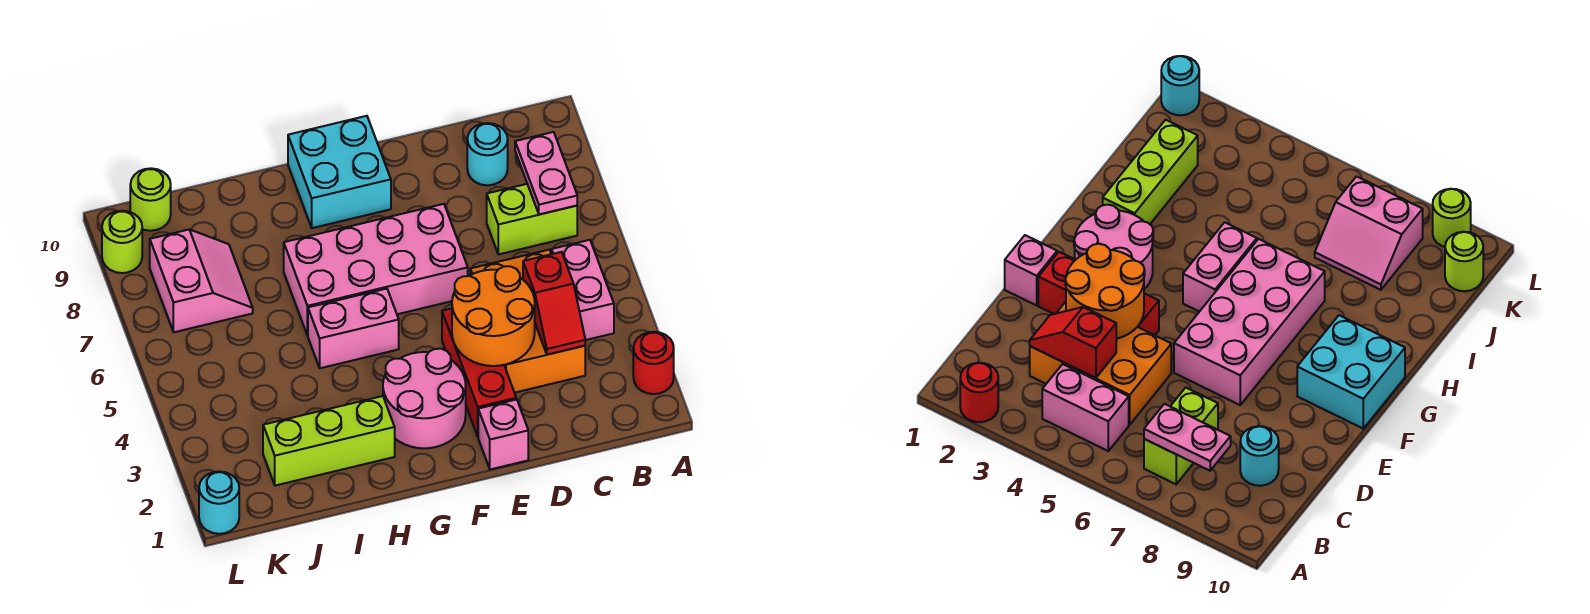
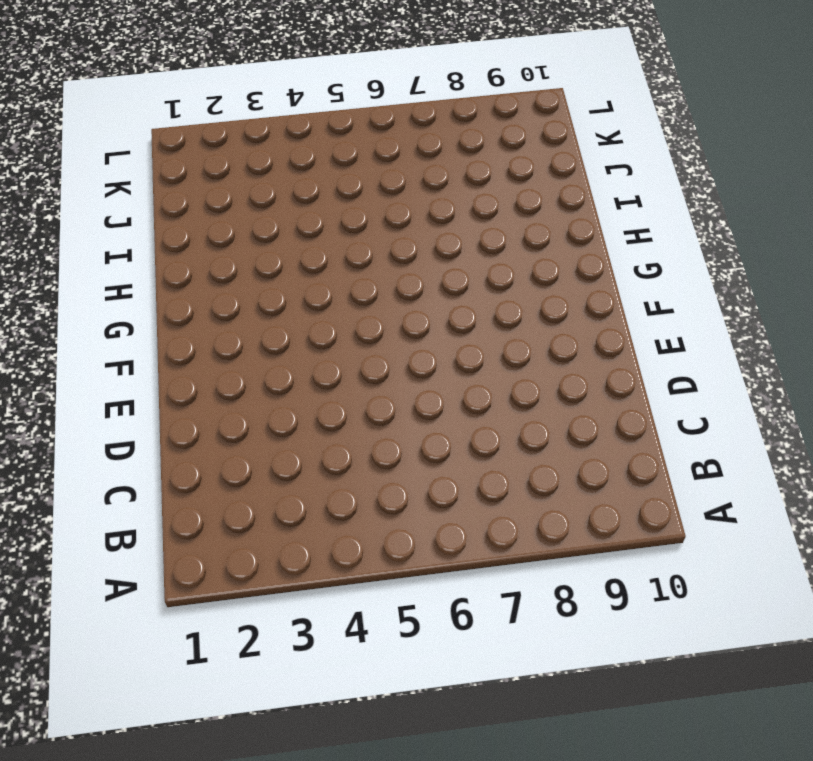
none -> red round brick A2 level 1
none -> pink brick B4:B5 level 1
none -> lime brick B7:C7 level 1

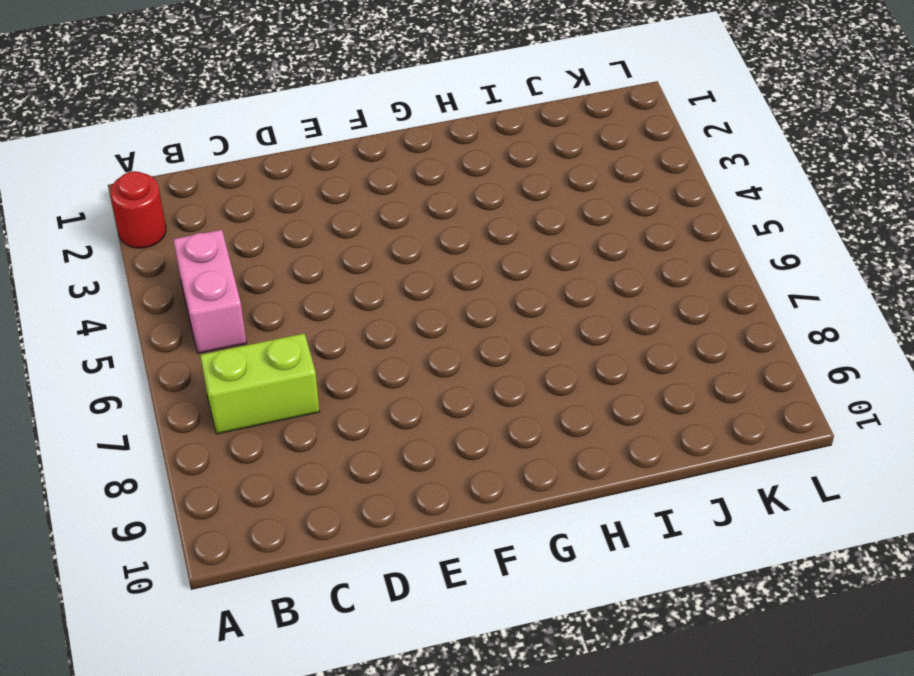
none -> orange brick C3:D5 level 1
none -> cyan round brick C9 level 1
none -> pink brick E1 level 1

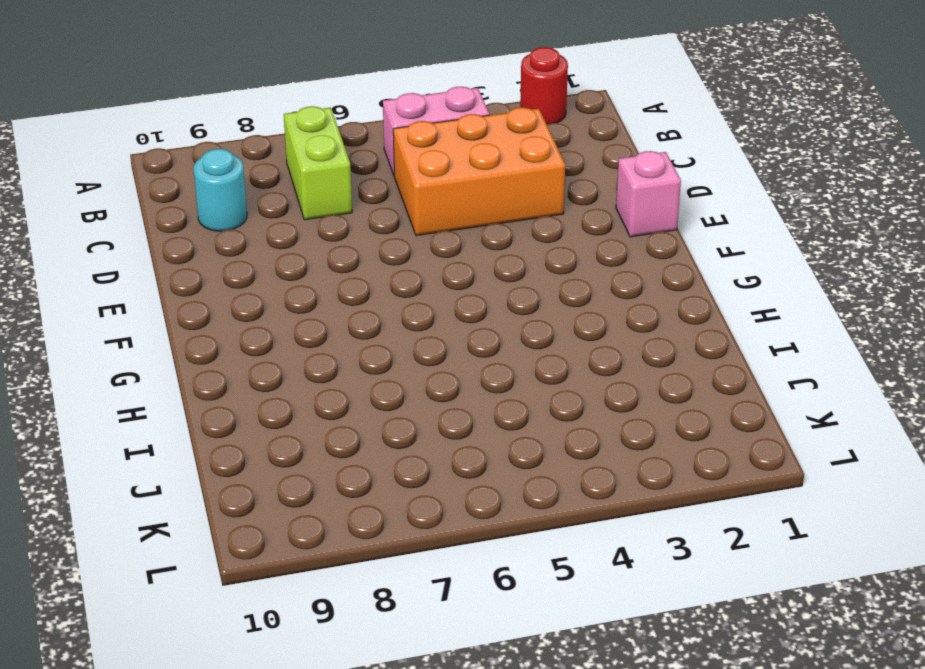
none -> red brick E2:E4 level 1
none -> pink brick E6:H7 level 1
none -> pink round brick F2:G3 level 1

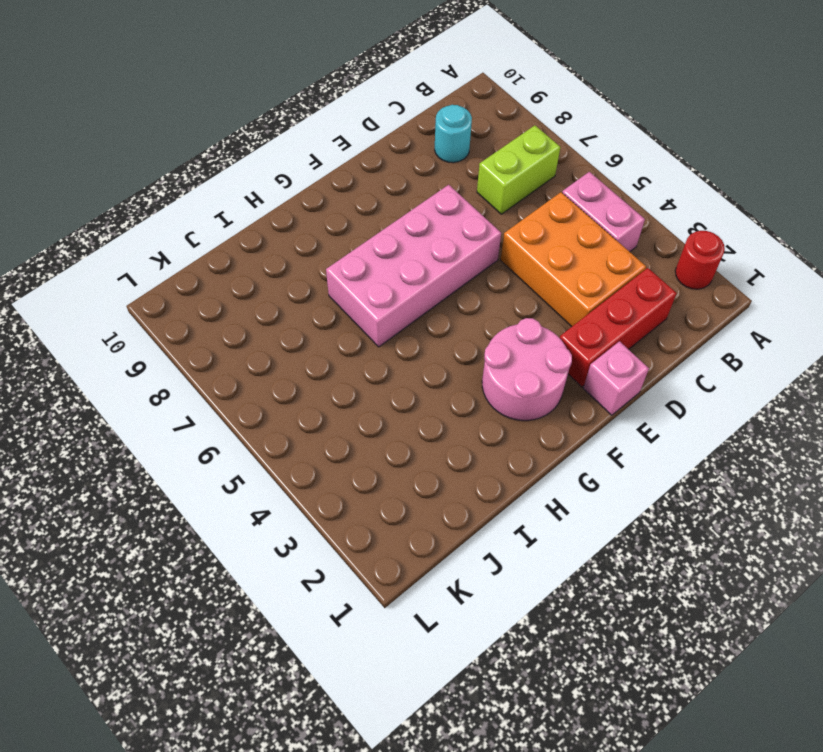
red brick C2:E2 level 1 -> red brick E2:E4 level 1
none -> cyan brick F9:G10 level 1
none -> pink brick G5:H5 level 1
none -> lime brick H2:J2 level 1

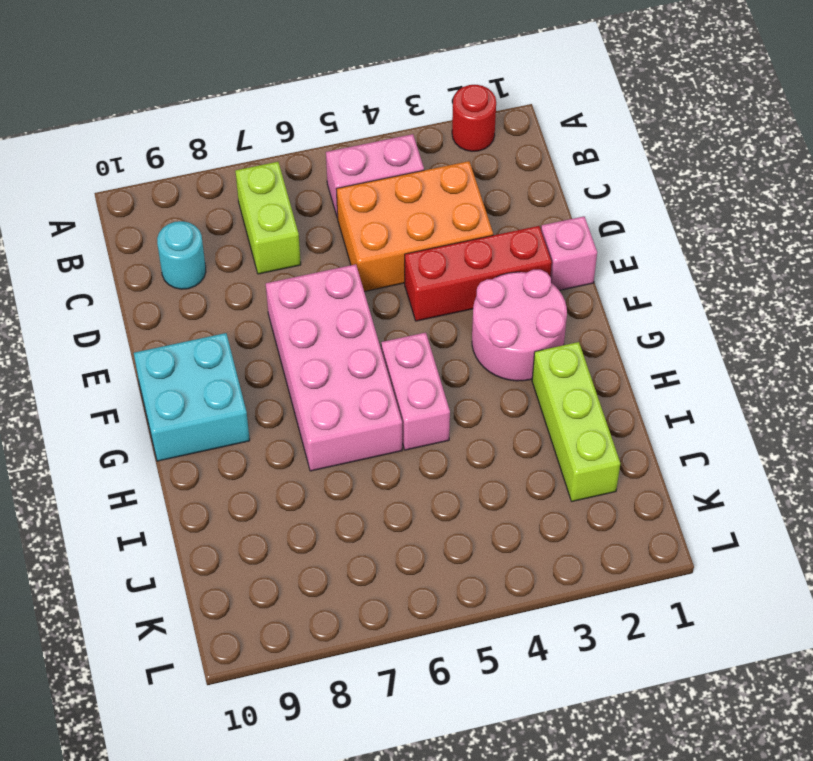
none -> pink slope J7:K8 level 1 top K
none -> lime round brick K10 level 1
none -> cyan round brick L1 level 1

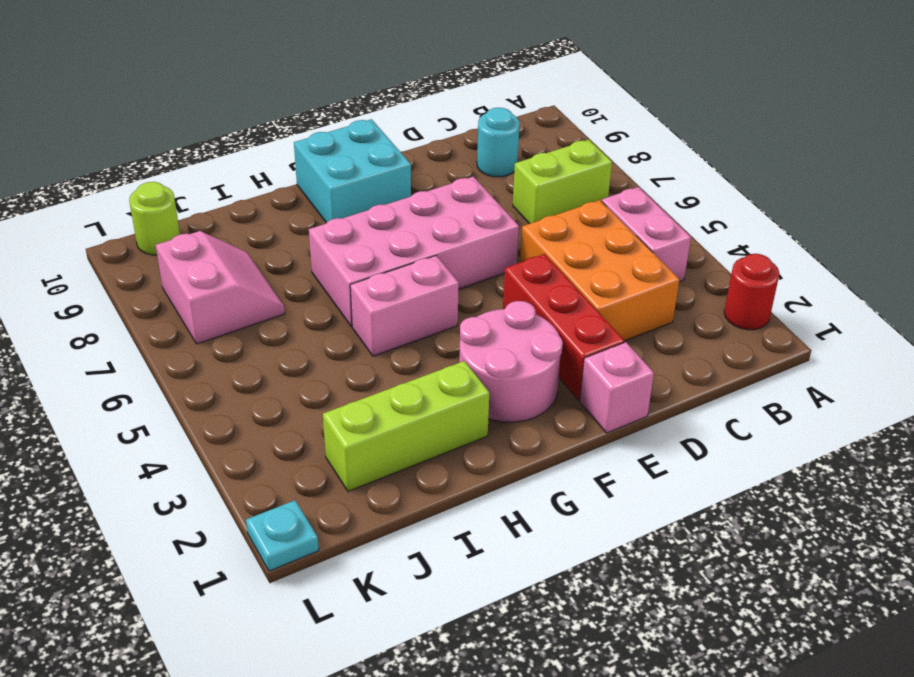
cyan plate L1 level 1 -> cyan round brick L1 level 1
none -> lime round brick L9 level 1
none -> pink plate B7:B8 level 2
none -> red slope C3:C4 level 2 top 4

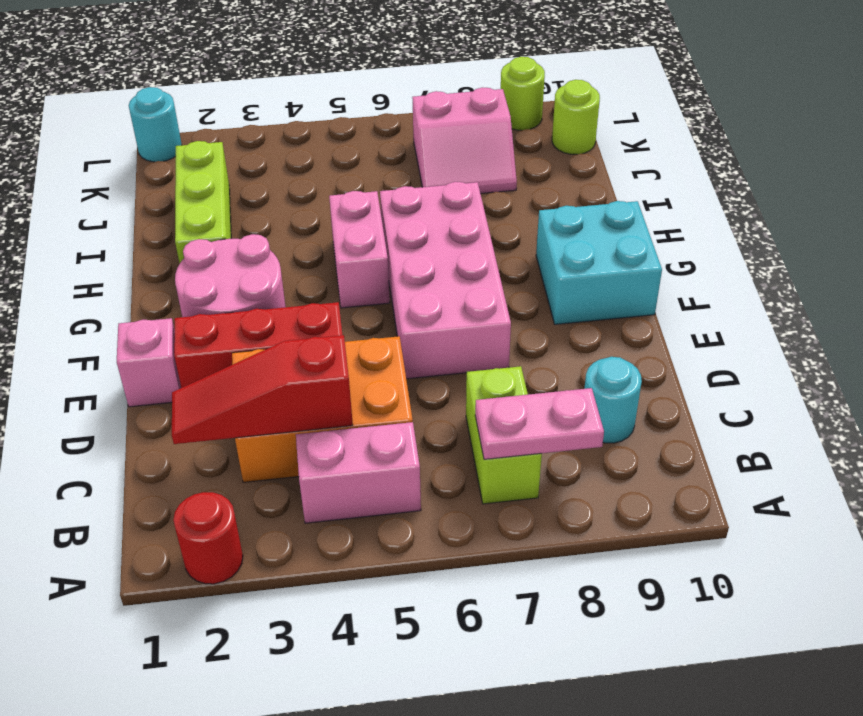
red slope C2:C4 level 2 top 4 -> red slope C3:C4 level 2 top 4
none -> orange round brick D3:E4 level 2

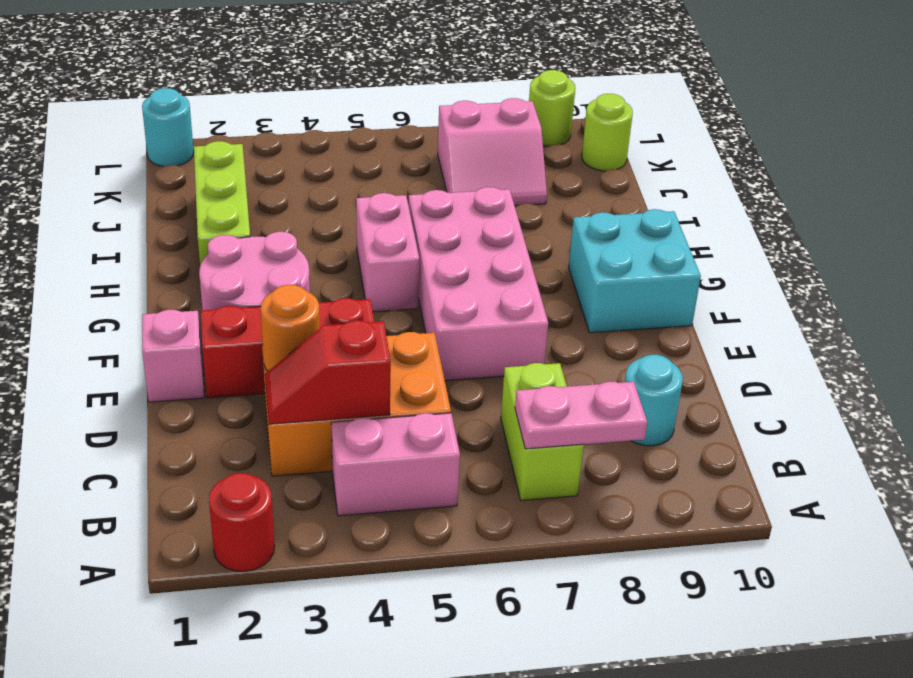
orange round brick D3 level 2 -> orange round brick D3:E4 level 2

